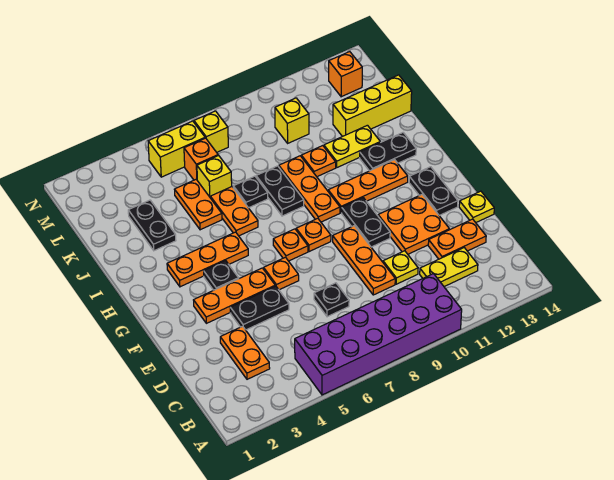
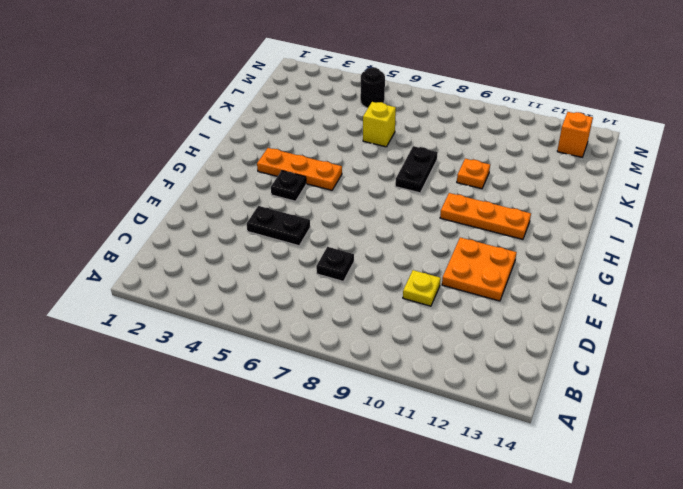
black round brick M5 level 1 -> yellow brick M5:M6 level 1
none -> purple brick A5:B10 level 1
none -> orange plate C3:D3 level 1
none -> yellow plate C11:C12 level 1
none -> orange plate D9:F9 level 1

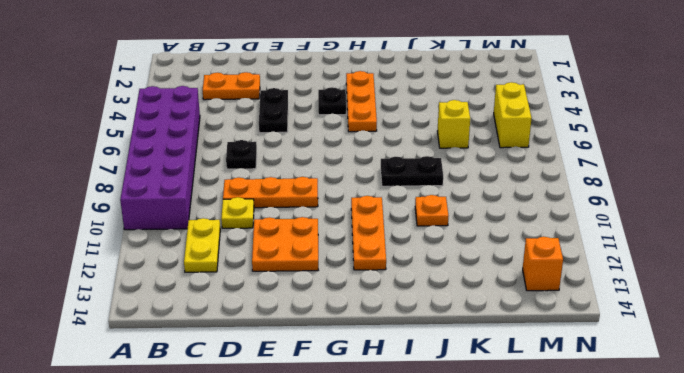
none -> orange plate D12:D13 level 1
none -> yellow plate E14 level 1
none -> orange plate F3:F5 level 1
none -> orange plate F6 level 1

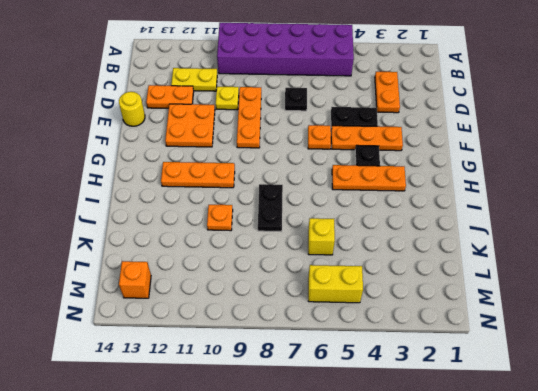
yellow round brick E14 level 1 -> yellow plate E14 level 1
none -> black plate F10:G10 level 1
none -> black plate F13:G13 level 1
none -> orange plate G7 level 1
none -> orange plate G8 level 1

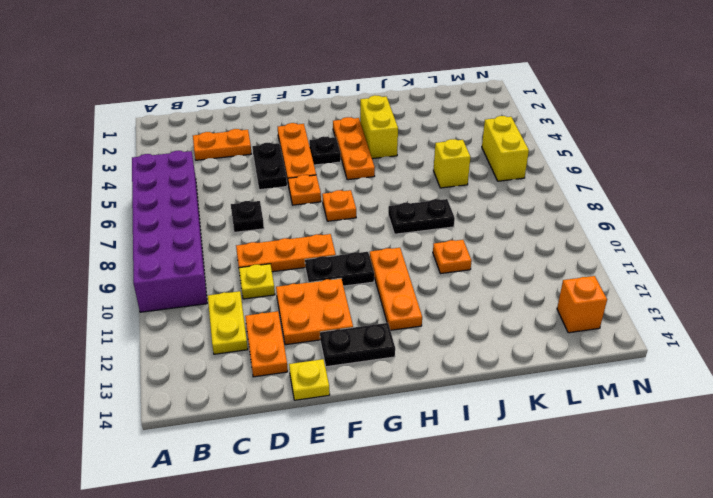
yellow brick I3:I4 level 1 -> none
none -> orange plate G8 level 1
none -> orange plate H9:J9 level 1
none -> orange plate I6:J6 level 1
none -> black plate I12:I13 level 1

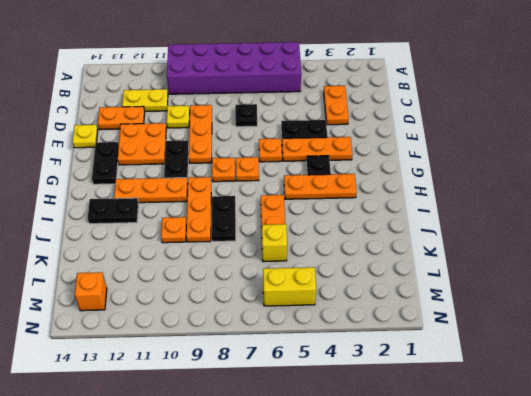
none -> black plate J3:K3 level 1
none -> orange plate J5:K5 level 1
none -> black plate J7 level 1
none -> yellow plate J11:J12 level 1

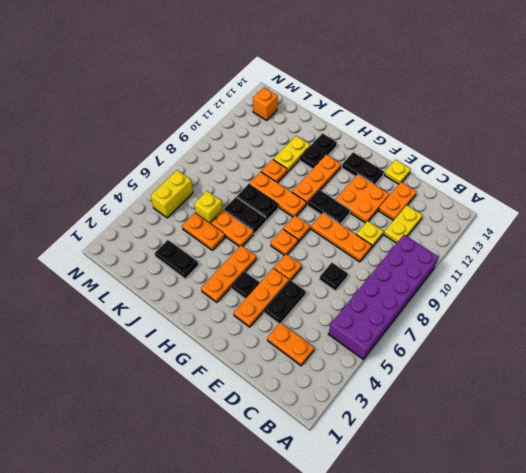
black plate I7:J7 level 1 -> black plate J7 level 1
none -> yellow brick K12:K14 level 1
none -> orange brick L6 level 1
none -> yellow brick L10 level 1
none -> yellow brick M7 level 1

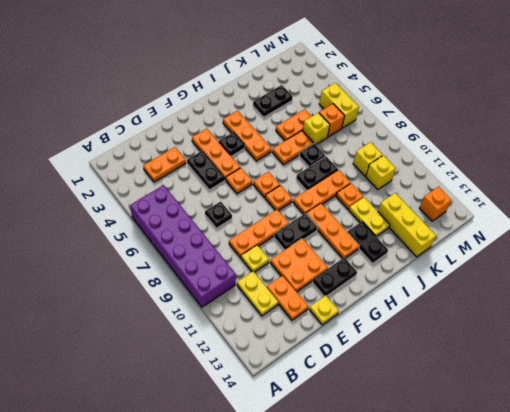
yellow brick L9 level 1 -> yellow brick M7 level 1

